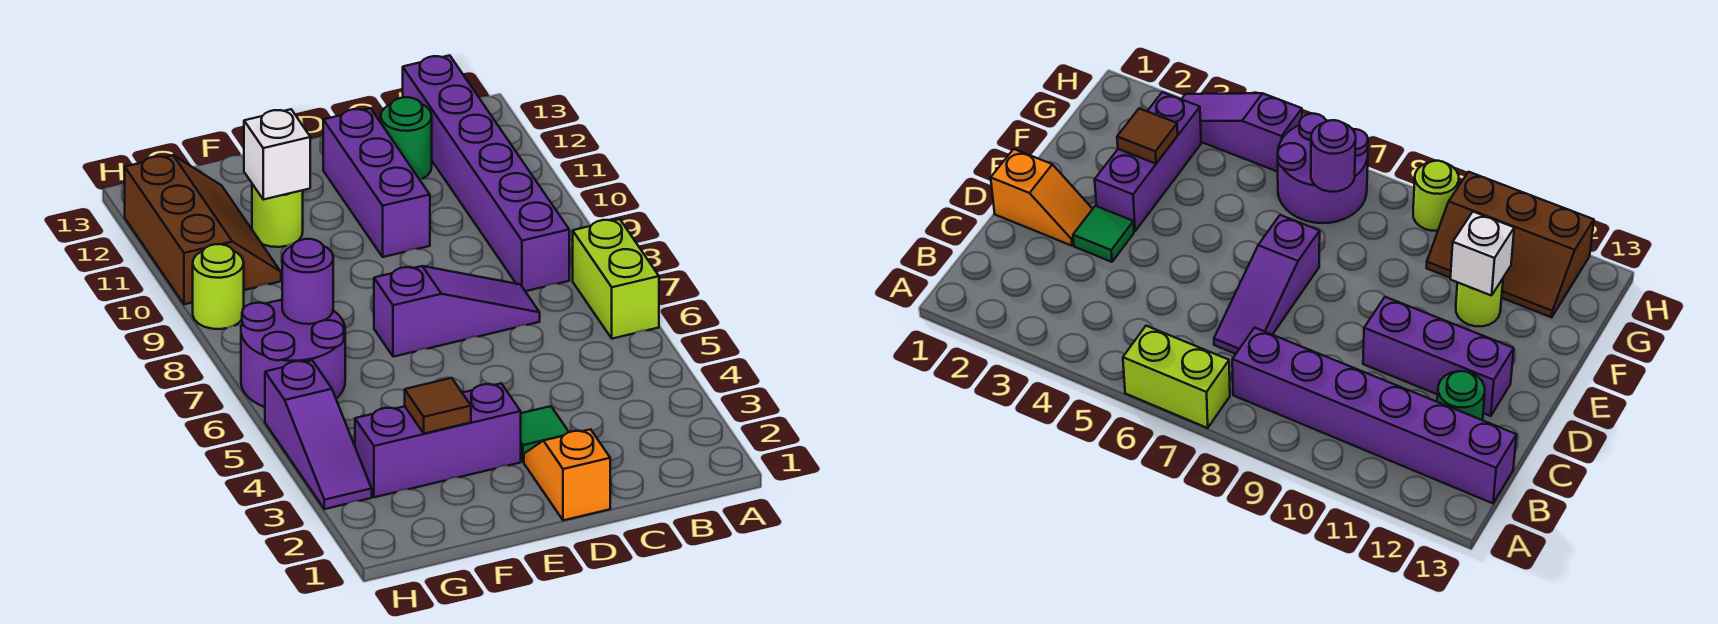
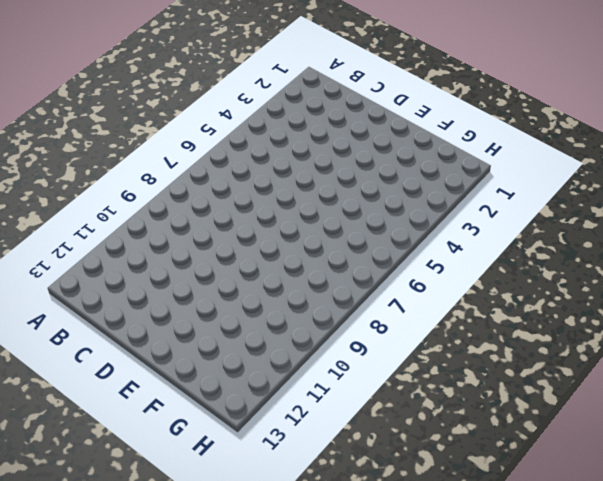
none -> lime brick A6:A7 level 1
none -> purple brick B8:B13 level 1
none -> purple slope C7:E7 level 1 top E

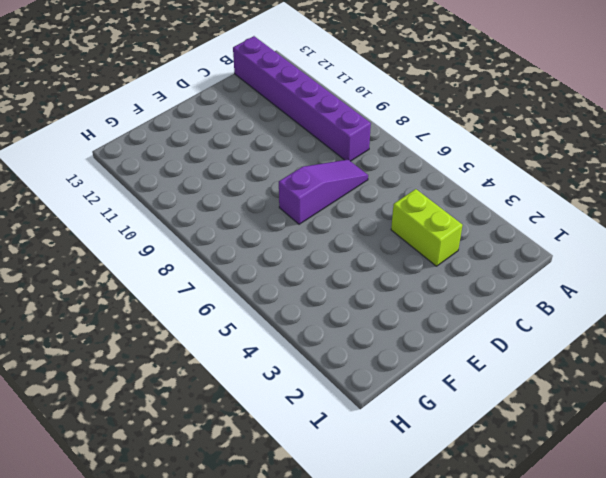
lime brick C3:C4 level 1 -> lime brick A6:A7 level 1
none -> green round brick C12 level 1
none -> orange slope D1:D2 level 1 top 1
none -> green tile D3 level 1

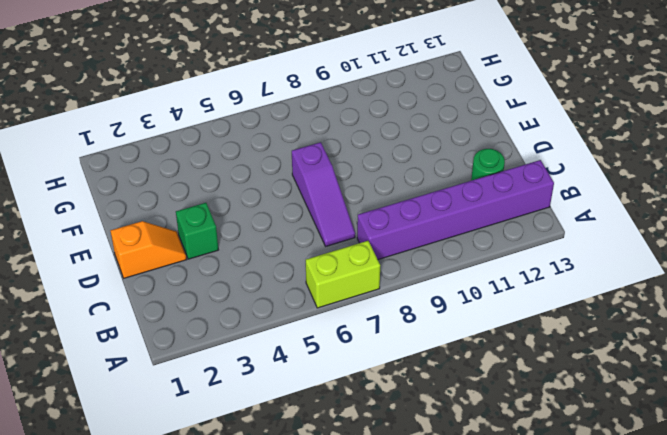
green brick D3 level 1 -> green tile D3 level 1
none -> purple brick D10:D12 level 1
none -> purple brick E3:G3 level 1
none -> lime round brick F11 level 1

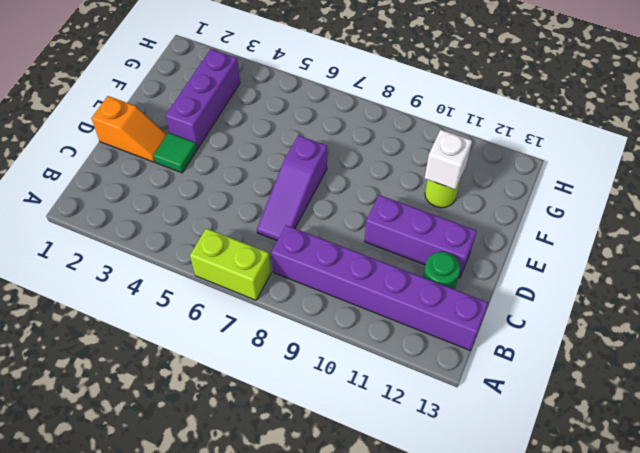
none -> purple round brick G6:H7 level 1
none -> brown slope G10:H12 level 1 top H
none -> purple slope H3:H5 level 1 top 5

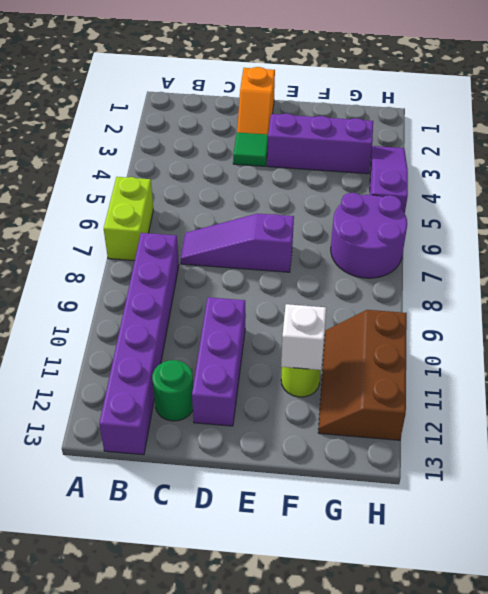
none -> lime round brick H9 level 1
none -> brown tile F3 level 2
none -> purple round brick G7 level 2

